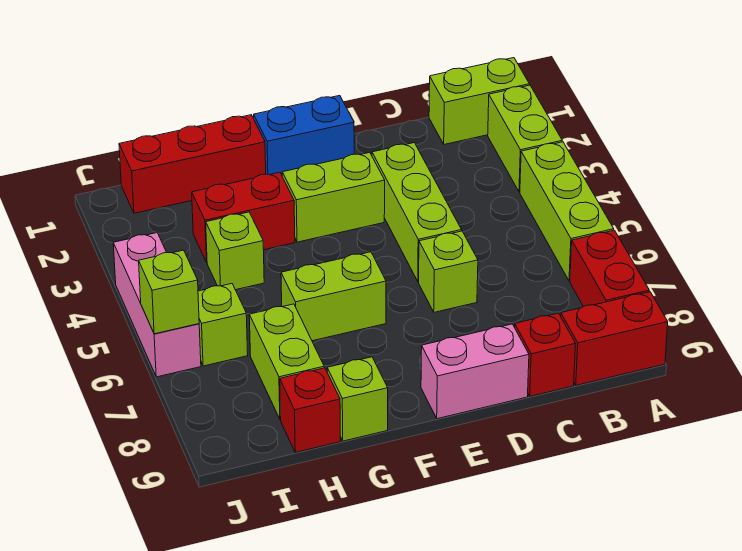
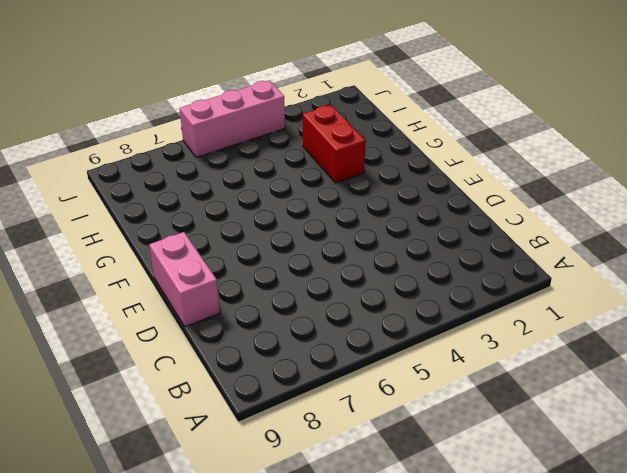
none -> lime brick A1:B1 level 1
none -> lime brick A2:A3 level 1
none -> lime brick A4:A6 level 1

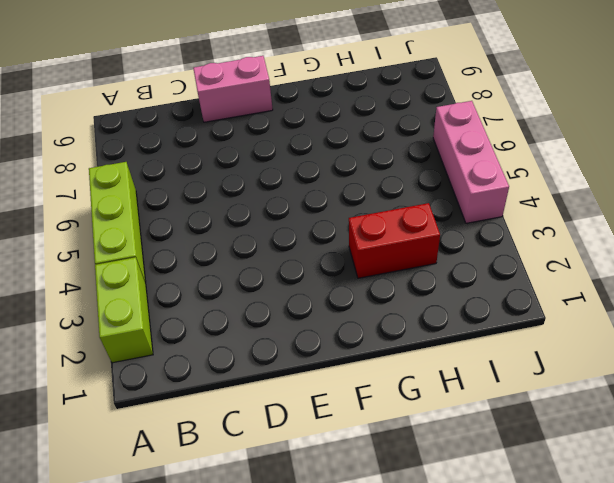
none -> lime brick A1:B1 level 1
none -> red brick A7:A8 level 1
none -> red brick A9:B9 level 1

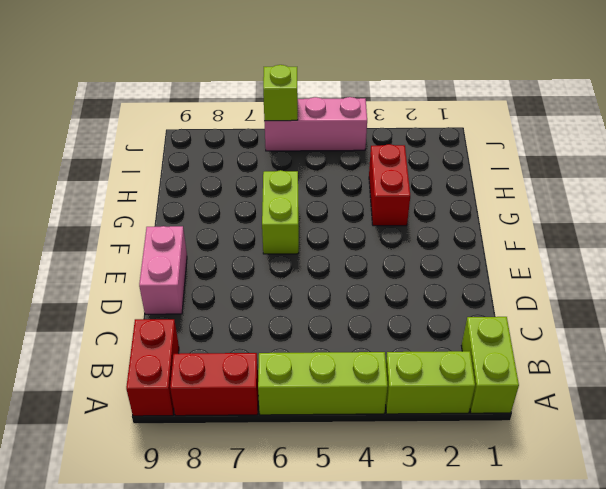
none -> red brick C9 level 1
none -> lime brick D3:D5 level 1
none -> lime brick D6 level 1

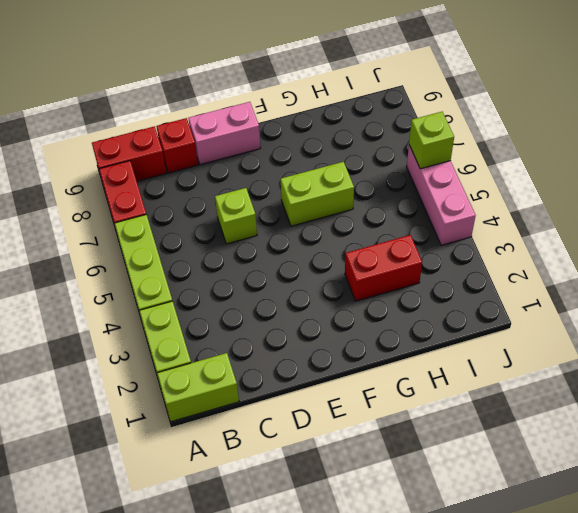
none -> lime brick D3:D5 level 1
none -> blue brick E1:F1 level 1
none -> lime brick E3:F3 level 1

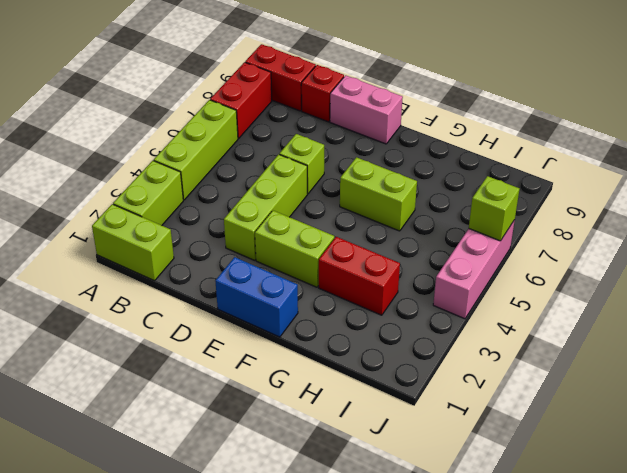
none -> red brick G1:I1 level 1
none -> lime brick G9 level 1
none -> lime brick H4 level 1

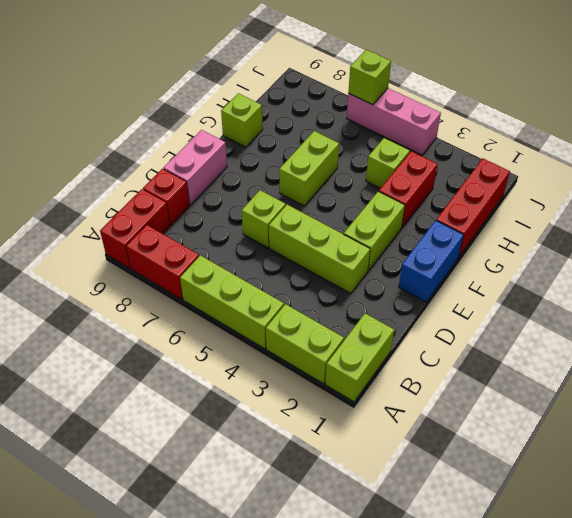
none -> lime brick H7:H8 level 1
none -> red brick H9 level 1
none -> lime brick I6 level 1

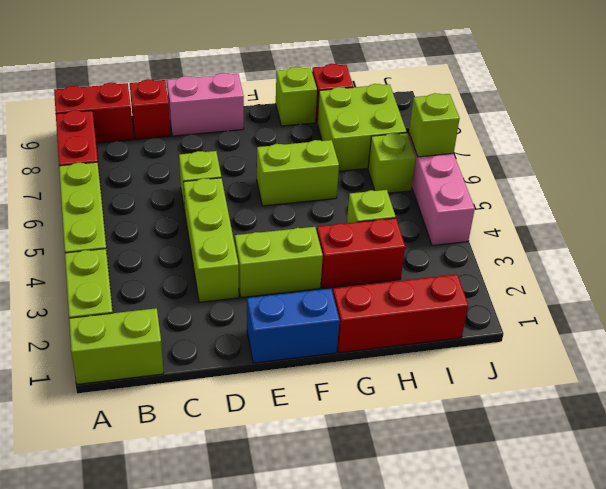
lime brick H7:I8 level 1 -> lime brick H7:H8 level 1

